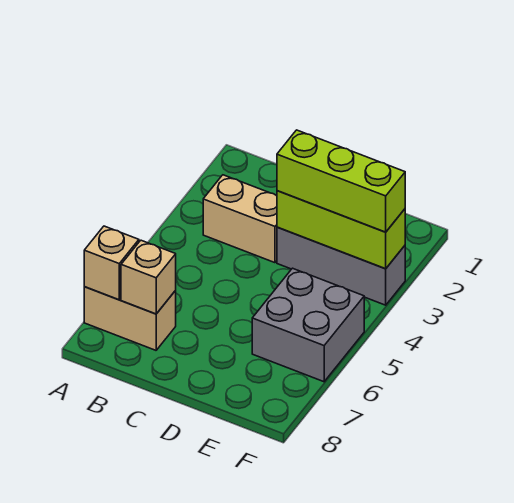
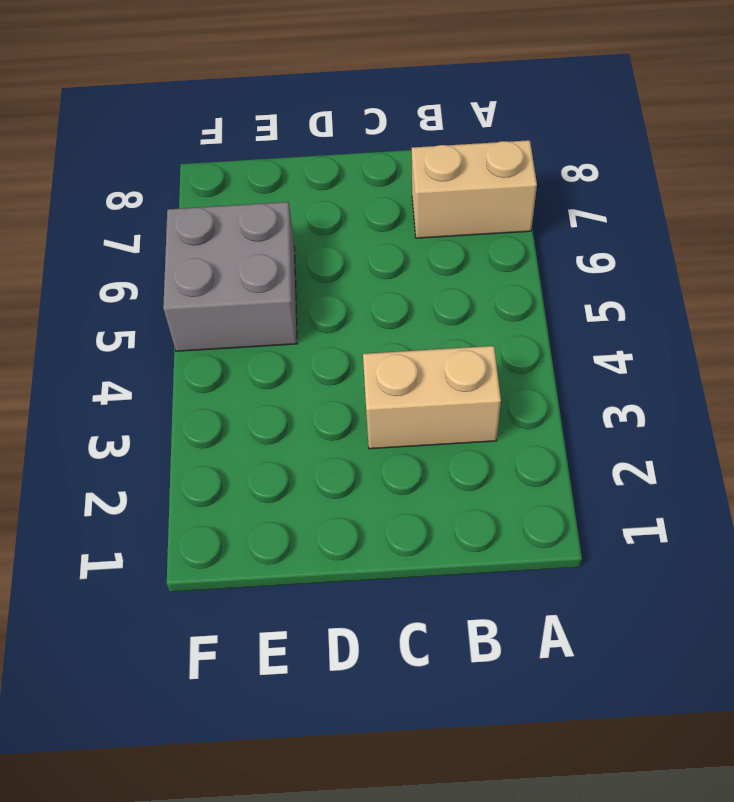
none -> grey brick D3:F3 level 1
none -> tan brick A7 level 2

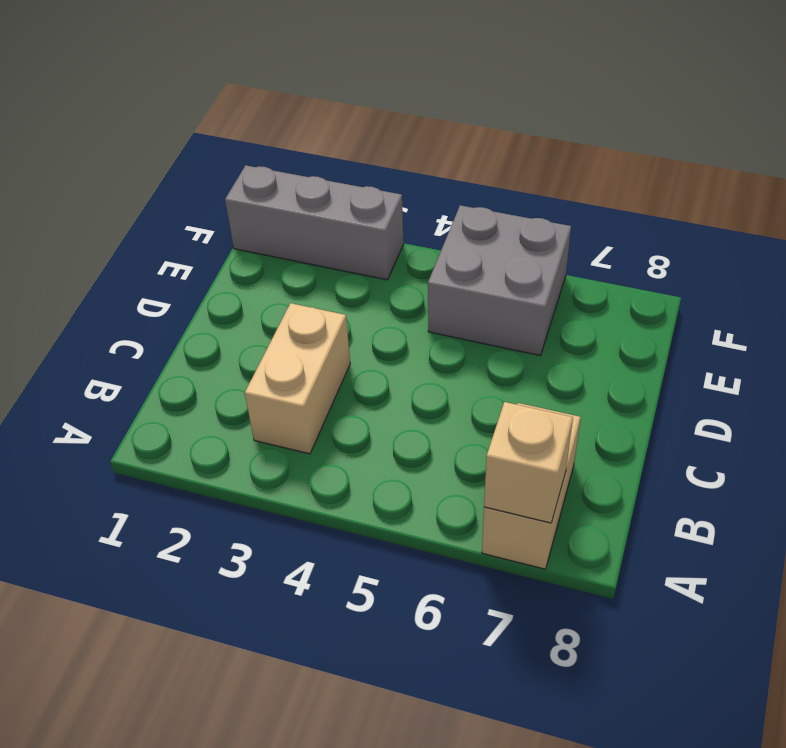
grey brick F1:F3 level 1 -> grey brick D3:F3 level 1
none -> tan brick B7 level 2
none -> lime brick D3:F3 level 2

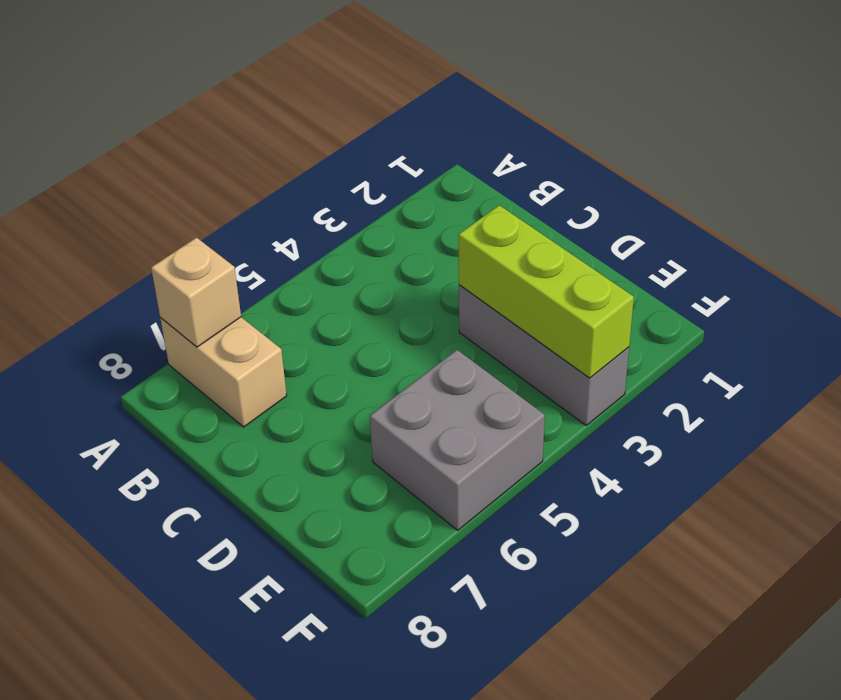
none -> tan brick B3:C3 level 1
none -> tan brick B7 level 2

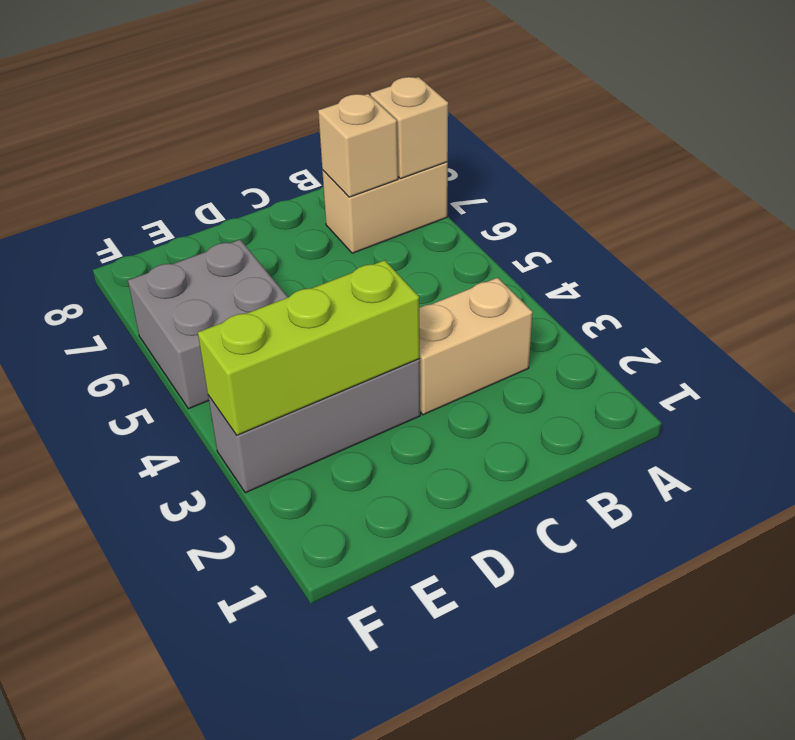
none -> lime brick D3:F3 level 3

